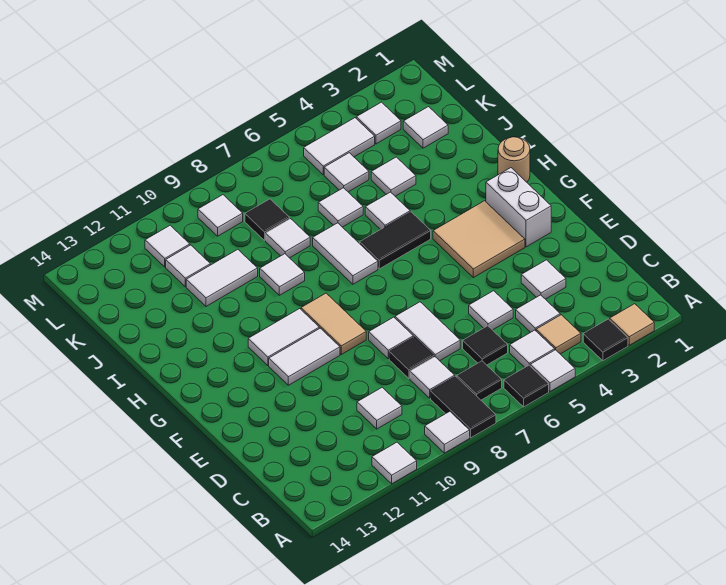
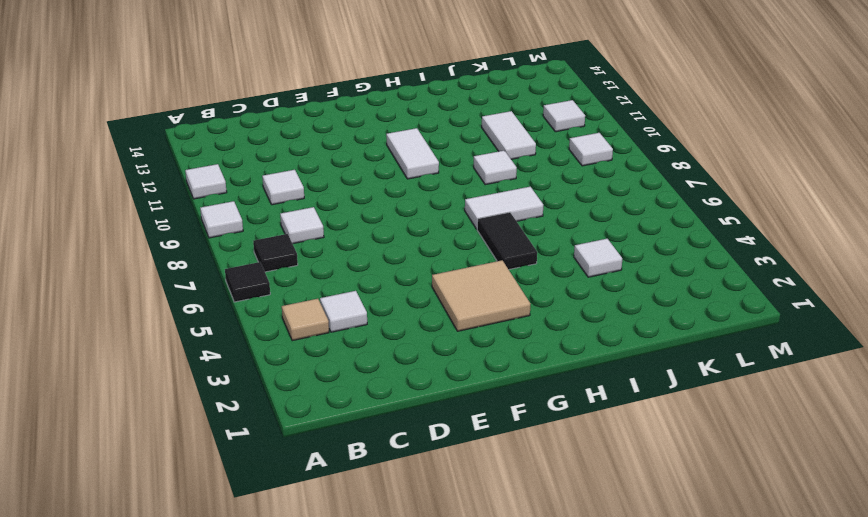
none -> tan tile A2 level 1
none -> black tile A3 level 1
none -> white tile A5 level 1
none -> black tile A8:B8 level 1

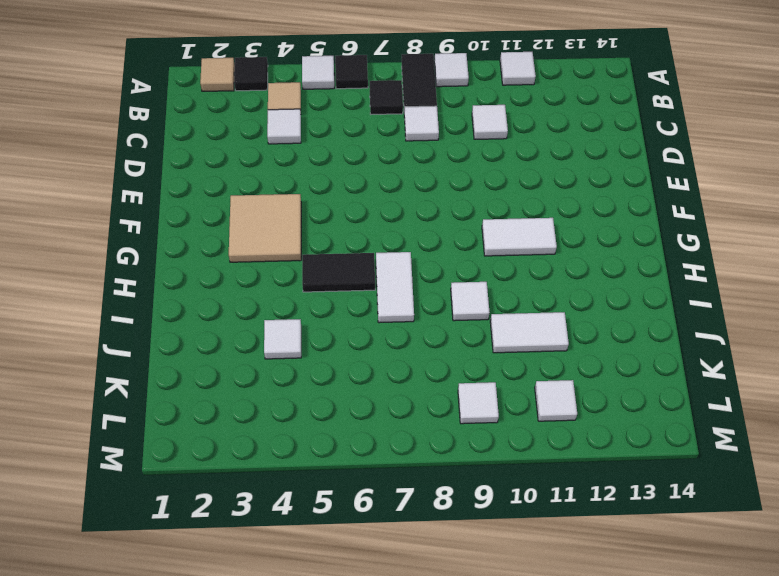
none -> white tile B5 level 1
none -> black tile C6 level 1
none -> white tile D3 level 1
none -> white tile D5 level 1

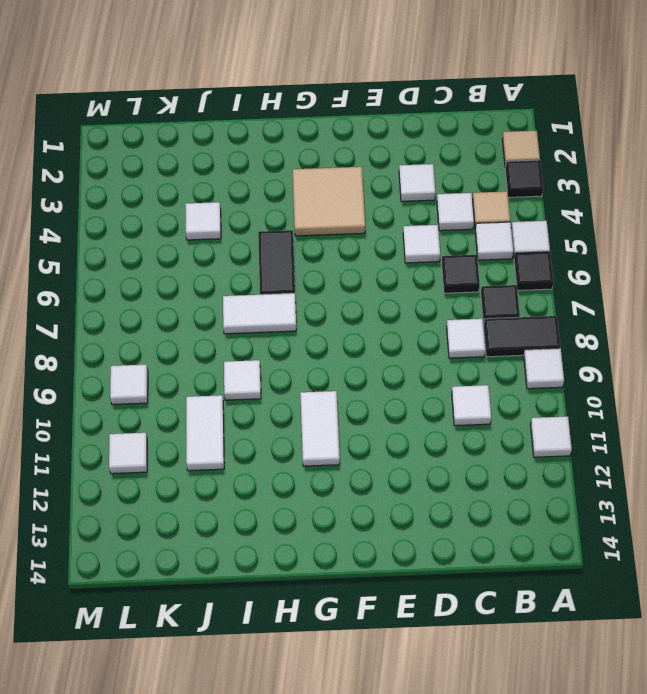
none -> white tile D7:E7 level 1
none -> black tile D8 level 1
none -> white tile E8 level 1
none -> white brick F2:G2 level 1

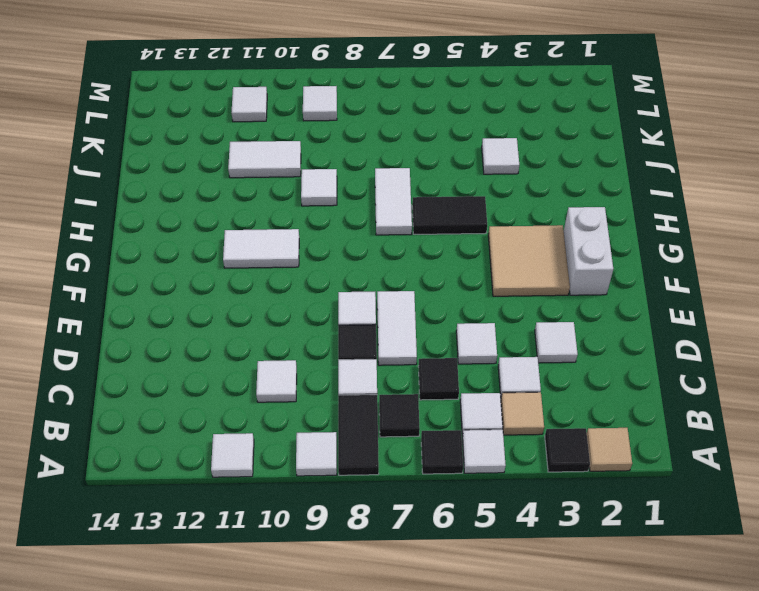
none -> tan tile F9:G9 level 1
none -> white tile F10:F11 level 1
none -> tan round brick H1 level 1
none -> white tile I5 level 1

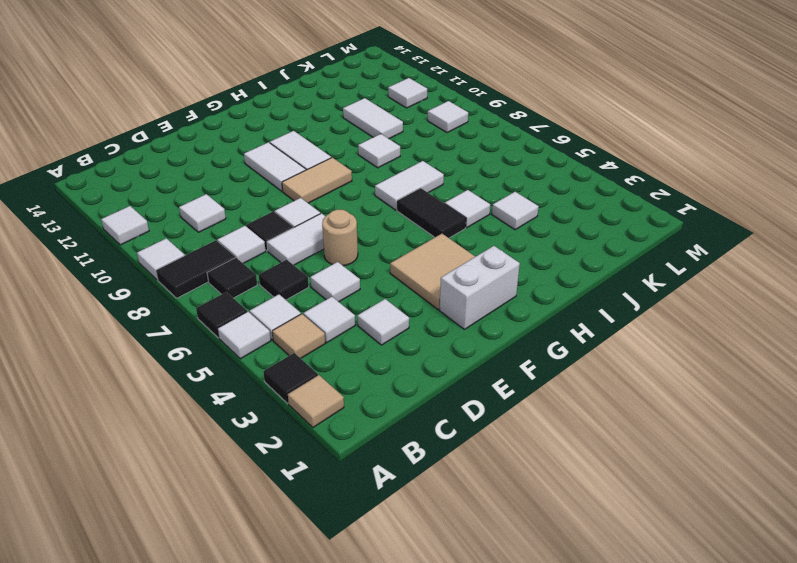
tan round brick E6 level 1 -> tan round brick H1 level 1
none -> white tile J6 level 1
none -> white tile J8 level 1
none -> white tile K2 level 1
none -> white tile K5 level 1

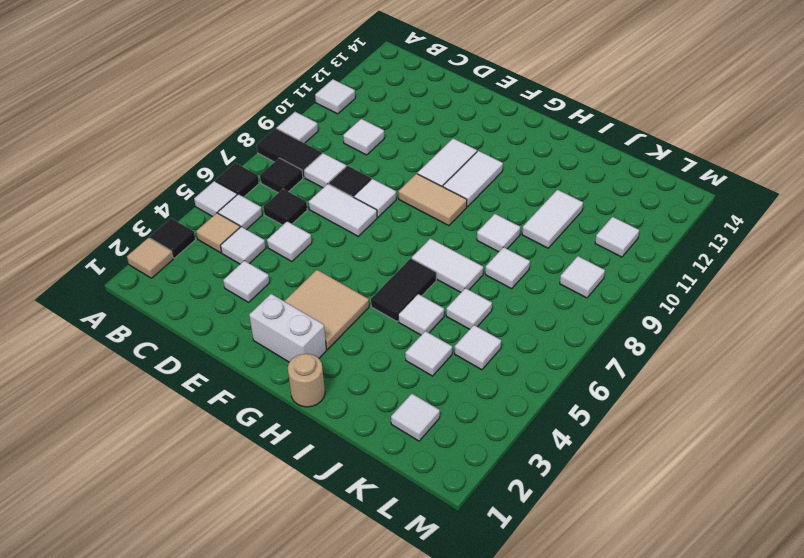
none -> black tile K8 level 1
none -> white tile K11 level 1
none -> white tile L3 level 1
none -> white tile L4:L5 level 1

